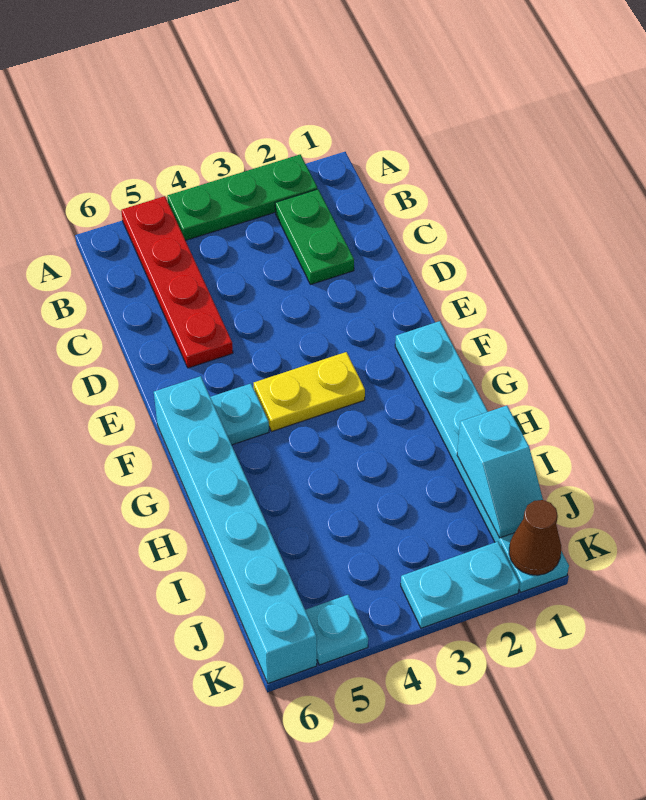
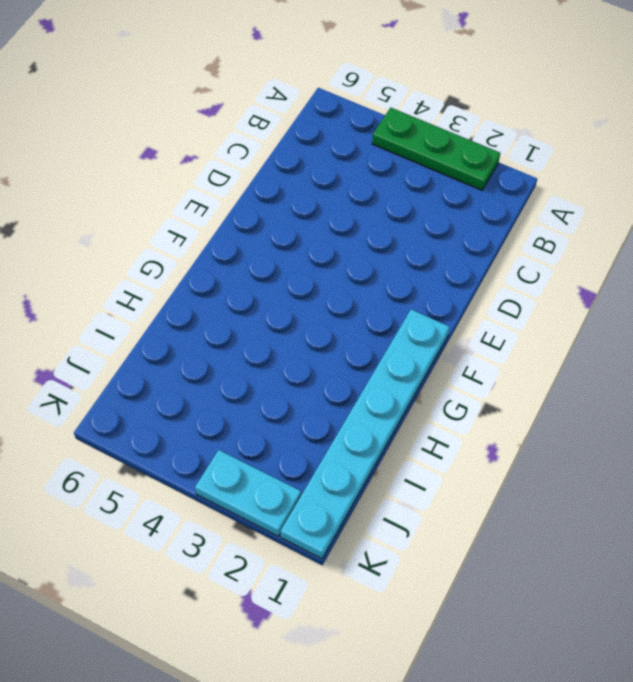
none -> red plate A5:D5 level 1
none -> green plate B2:C2 level 1

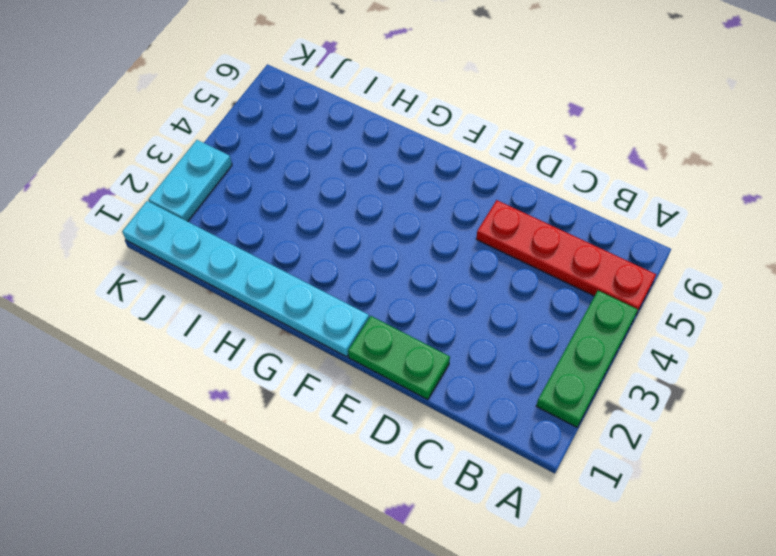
green plate D1:E1 level 1 -> green plate B2:C2 level 1
none -> yellow plate F3:F4 level 1
none -> cyan plate F5 level 1

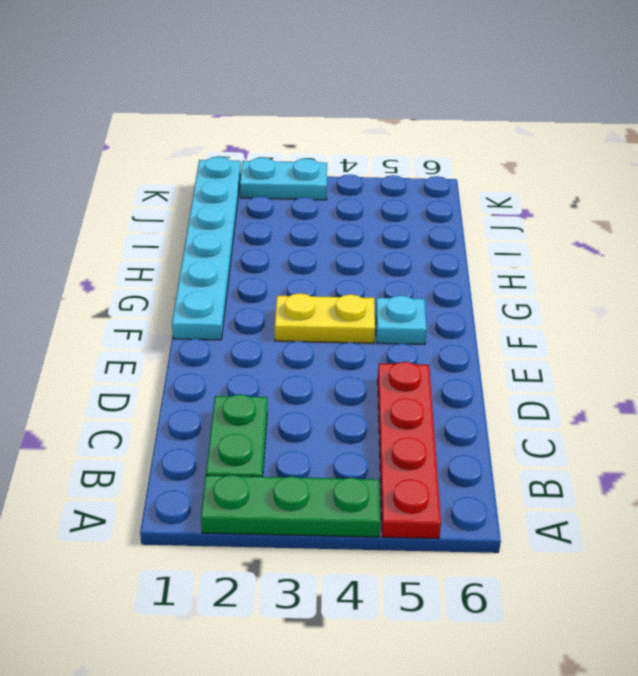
none -> cyan brick F6:K6 level 1
none -> cyan plate K5 level 1

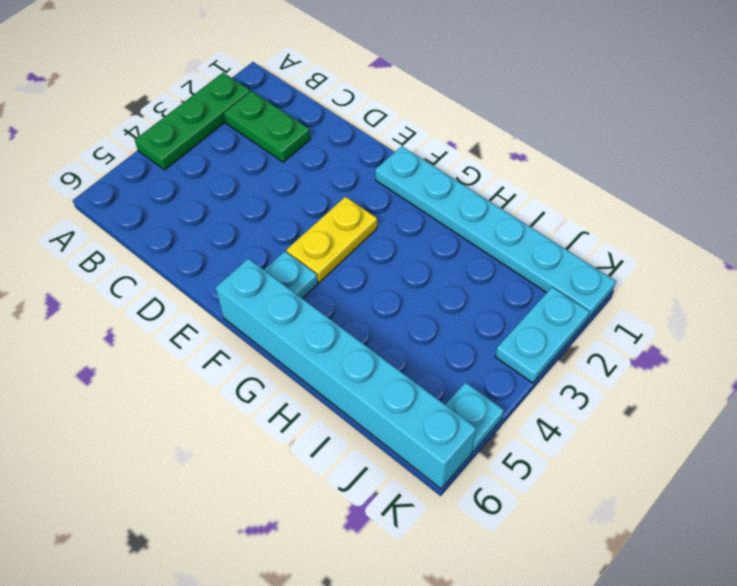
none -> red plate A5:D5 level 1
none -> cyan slope I1:J1 level 2 top I

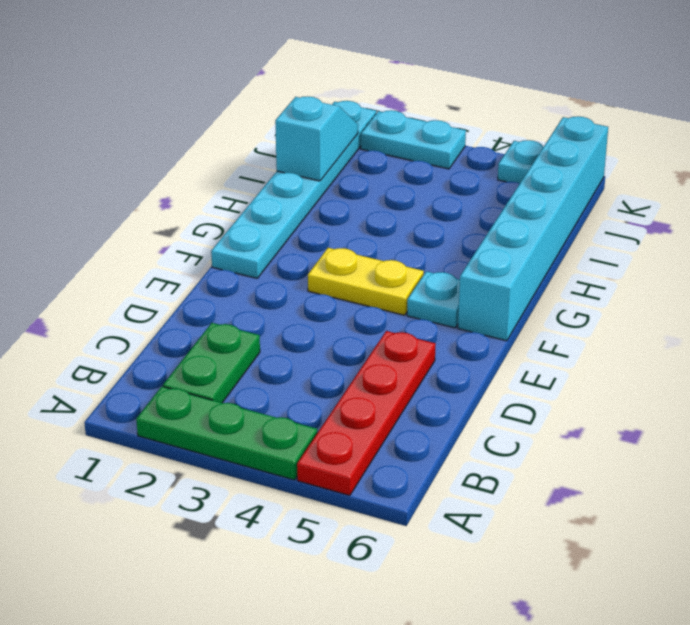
none -> brown cone K1 level 2

